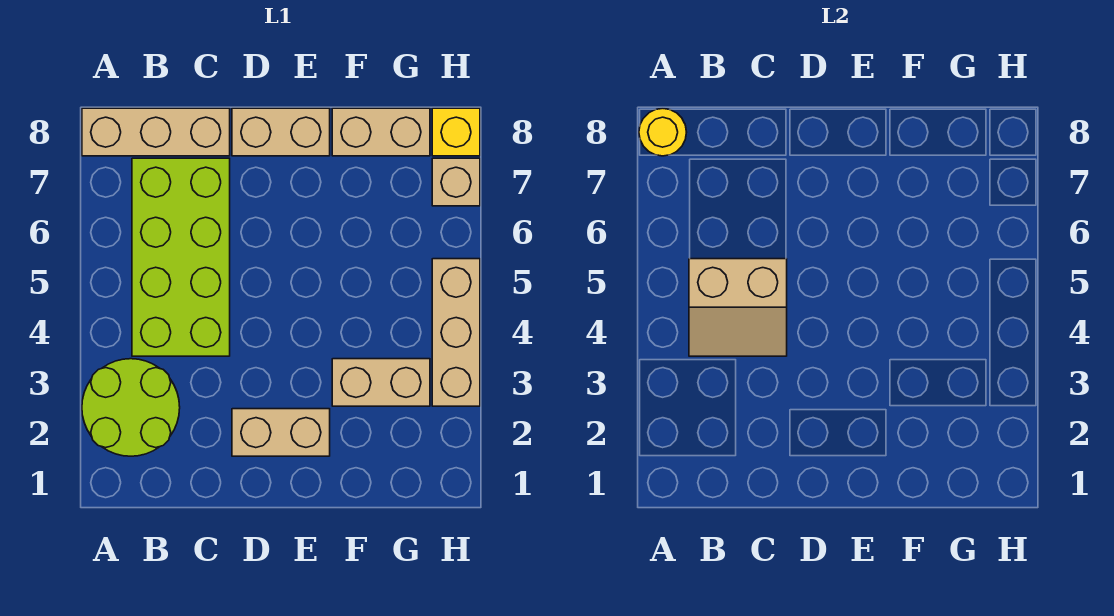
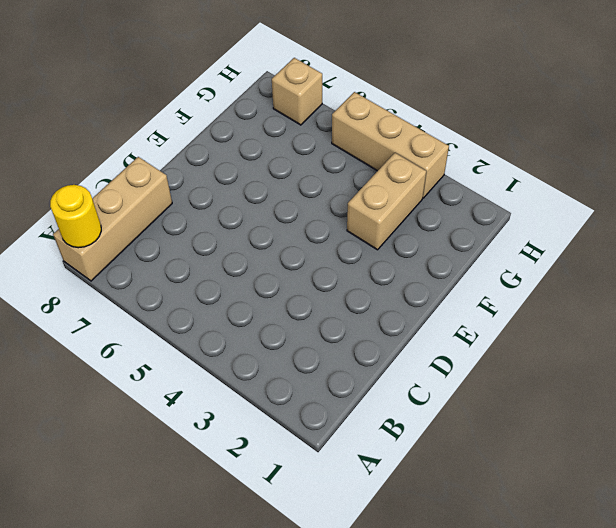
none -> lime round brick A2:B3 level 1
none -> lime brick B4:C7 level 1
none -> tan brick D2:E2 level 1

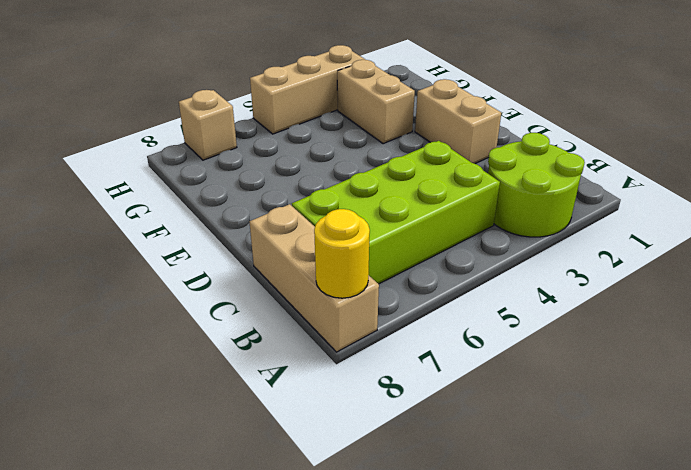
none -> tan brick D8:E8 level 1
none -> tan brick F8:G8 level 1
none -> yellow brick H8 level 1

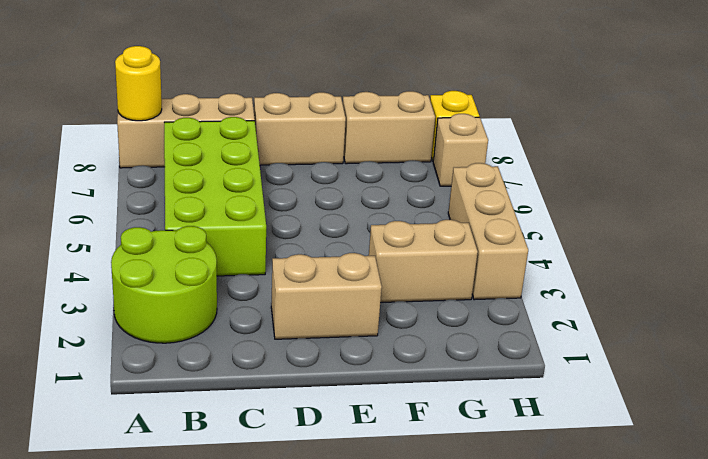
none -> tan slope B4:C5 level 2 top 5

